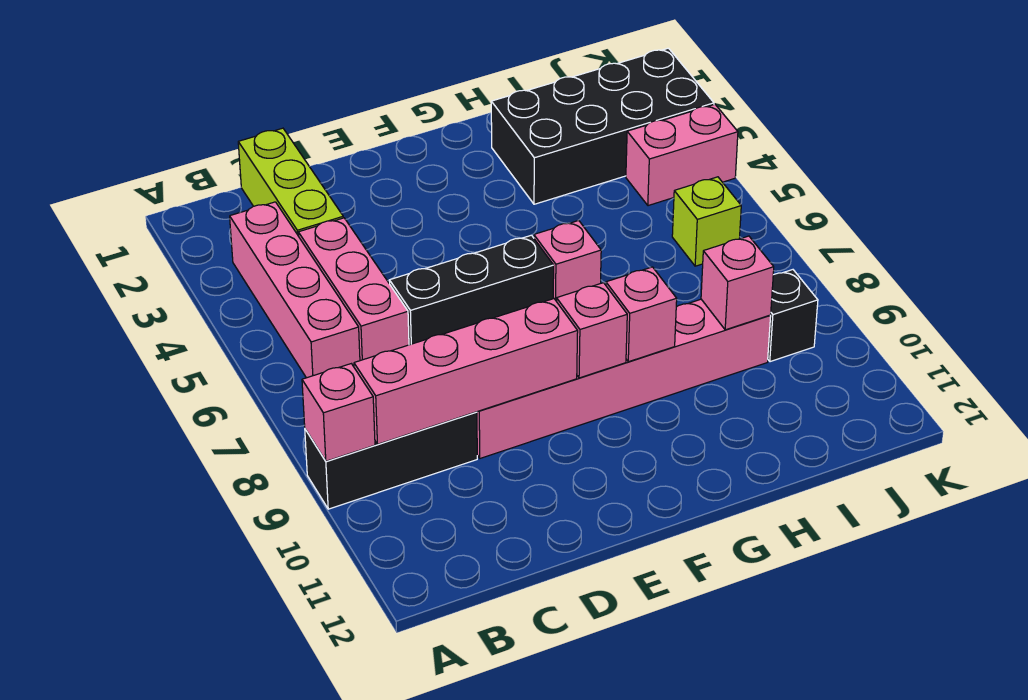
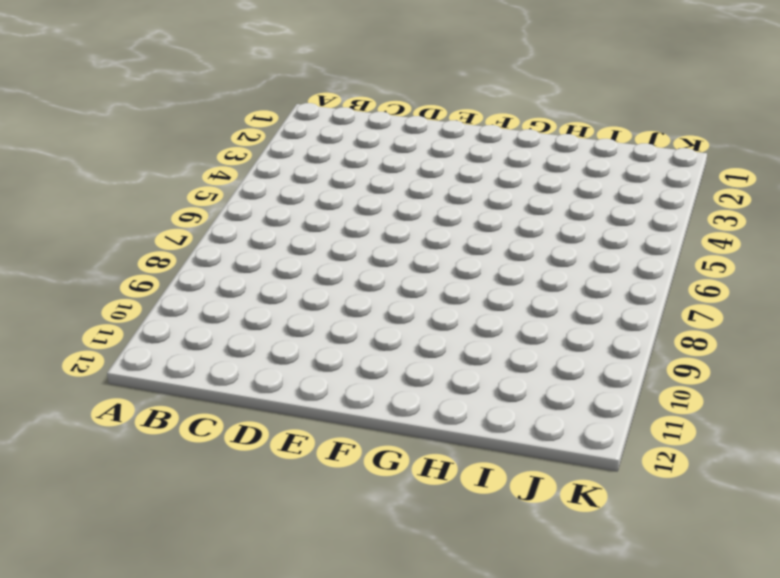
none -> black brick A9:C9 level 1
none -> pink brick B3:B6 level 1
none -> lime brick C1:C3 level 1

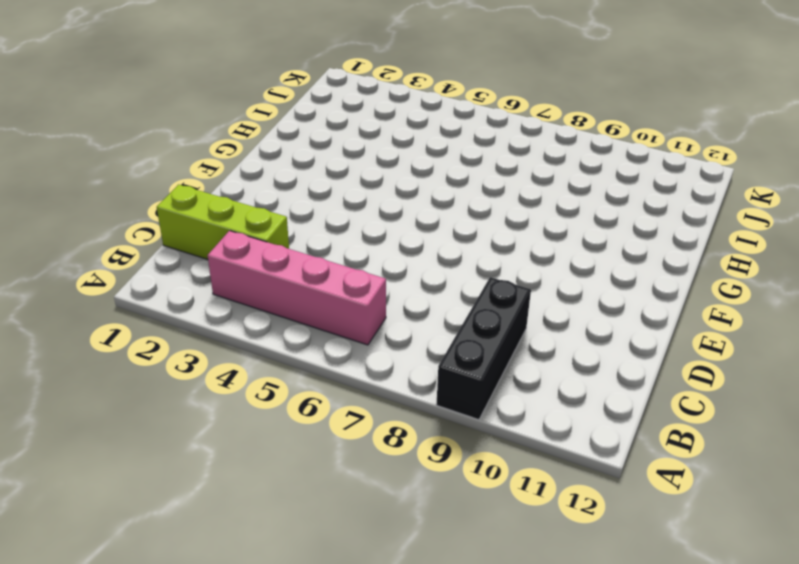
none -> pink brick C4:C6 level 1
none -> black brick D6:F6 level 1
none -> pink brick D9:I9 level 1

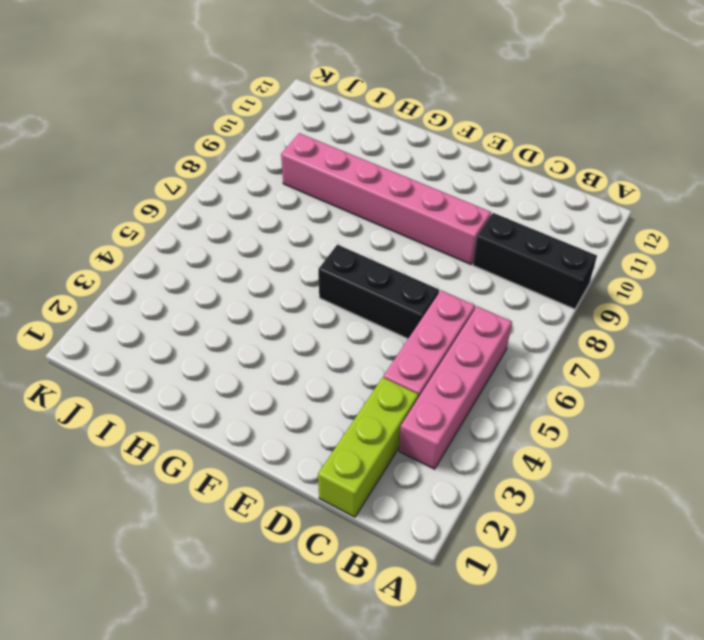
none -> pink brick G6 level 1
none -> black brick H2:K3 level 1
none -> pink brick J4:K4 level 1

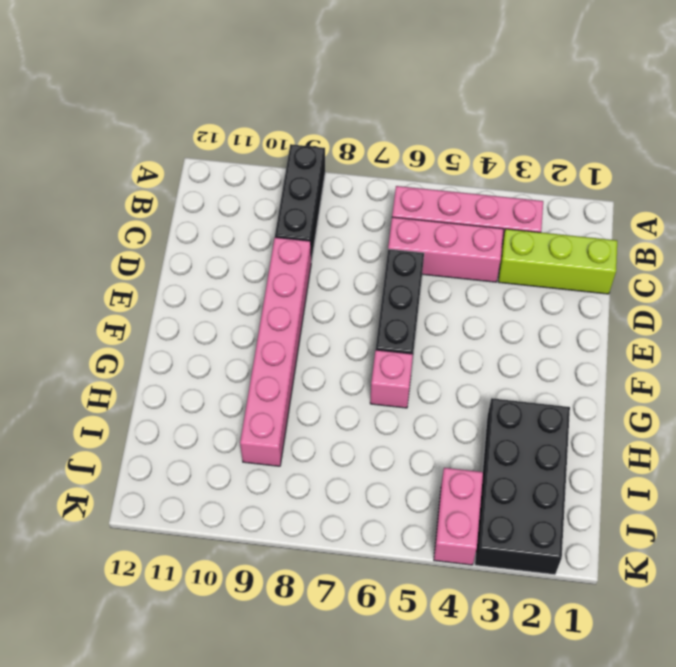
none -> lime brick J6 level 1
none -> black brick J9 level 1
none -> pink brick A9 level 2

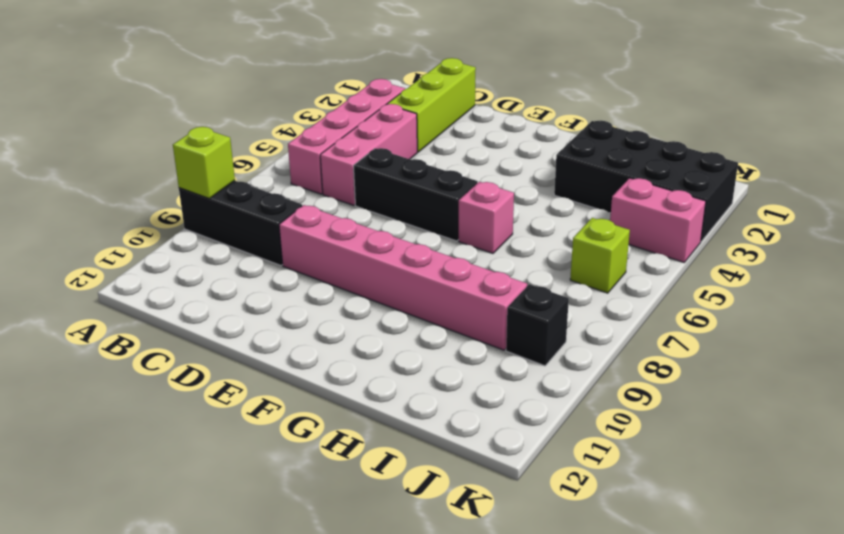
lime brick A9 level 2 -> pink brick A9 level 2
none -> pink brick B9:E9 level 2
none -> pink brick F9 level 2
none -> pink brick G9 level 2

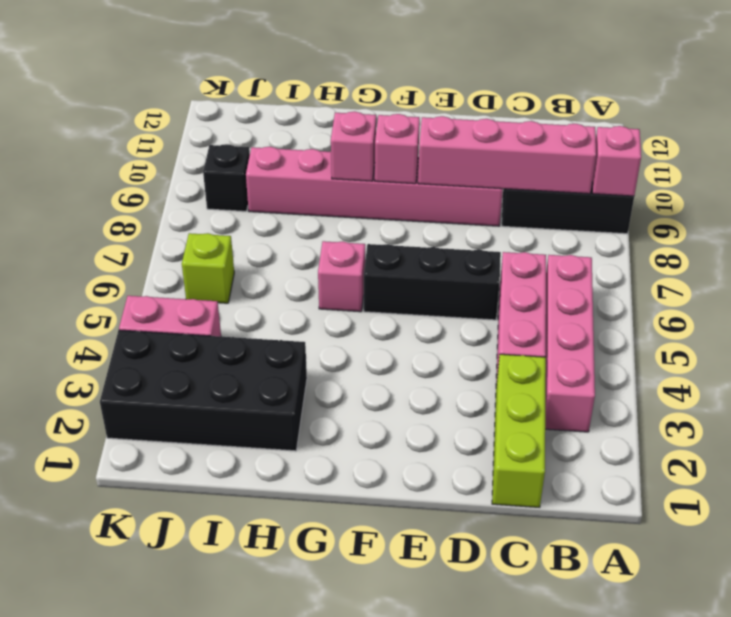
none -> pink brick I9 level 2

